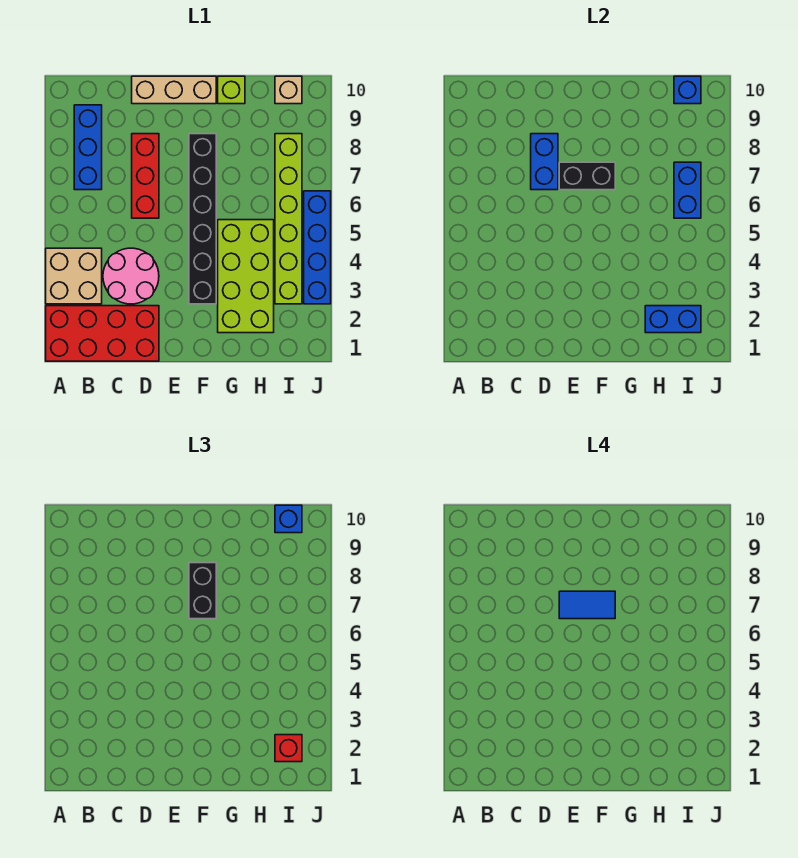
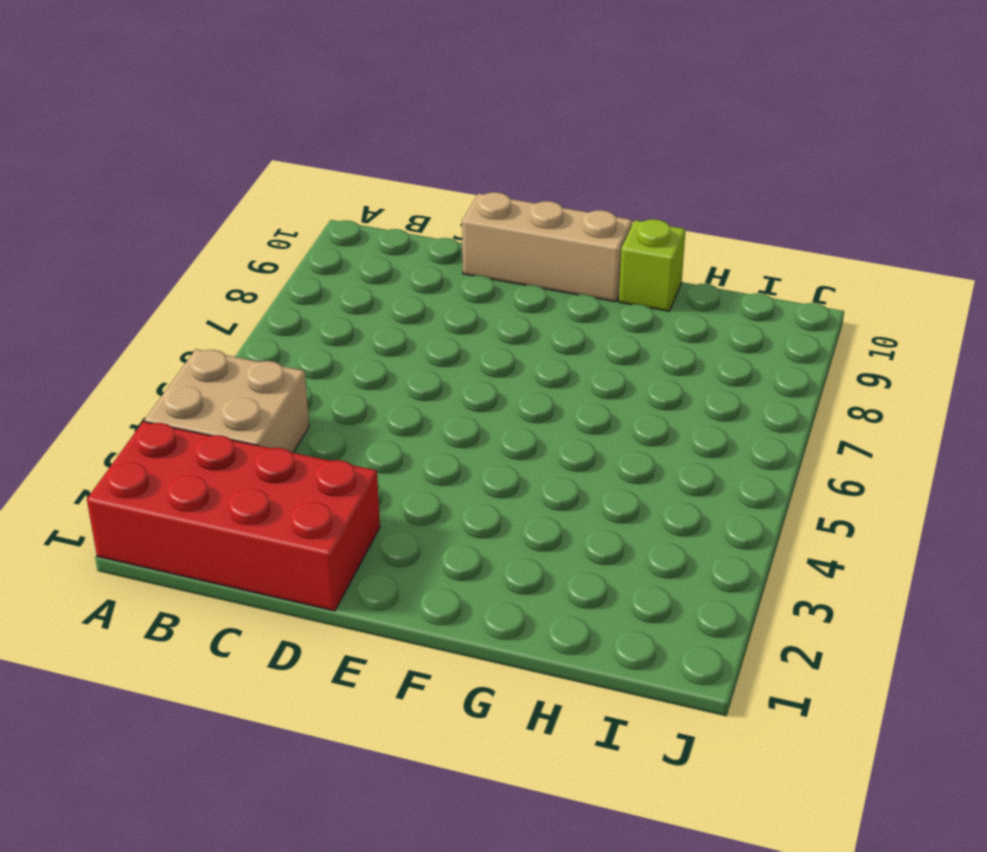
none -> blue brick B7:B9 level 1
none -> pink round brick C3:D4 level 1
none -> red brick D6:D8 level 1

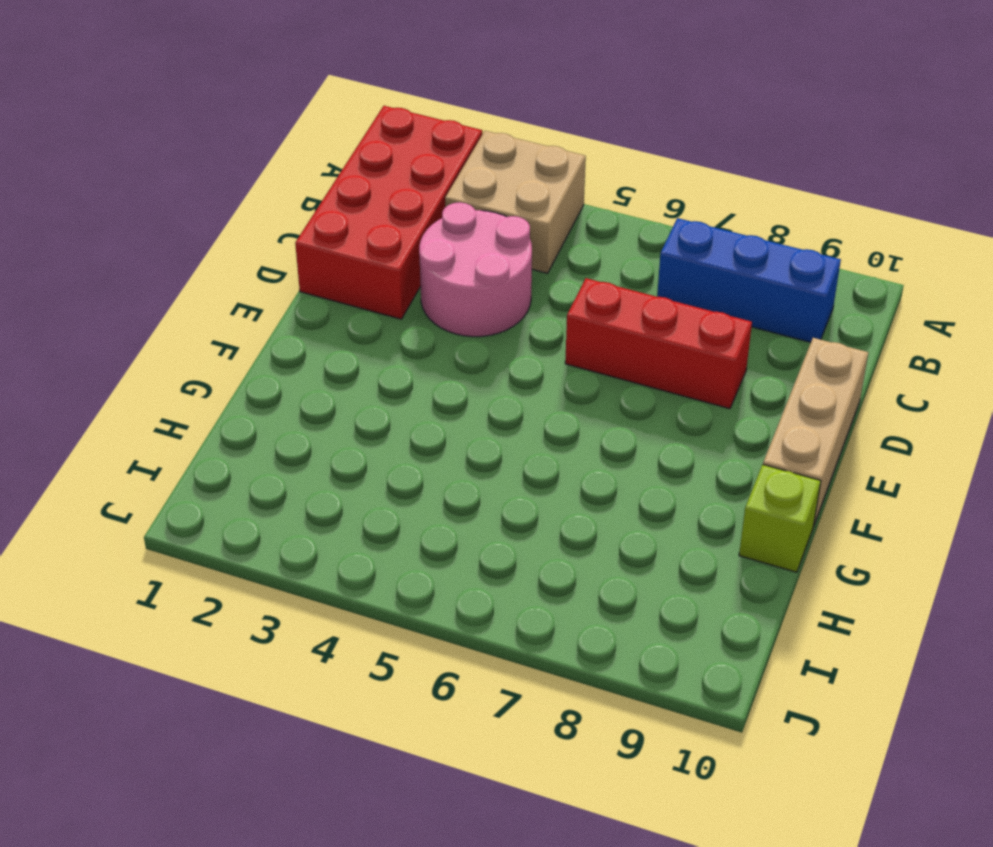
none -> black brick F3:F8 level 1
none -> lime brick G2:H5 level 1
none -> lime brick I3:I8 level 1

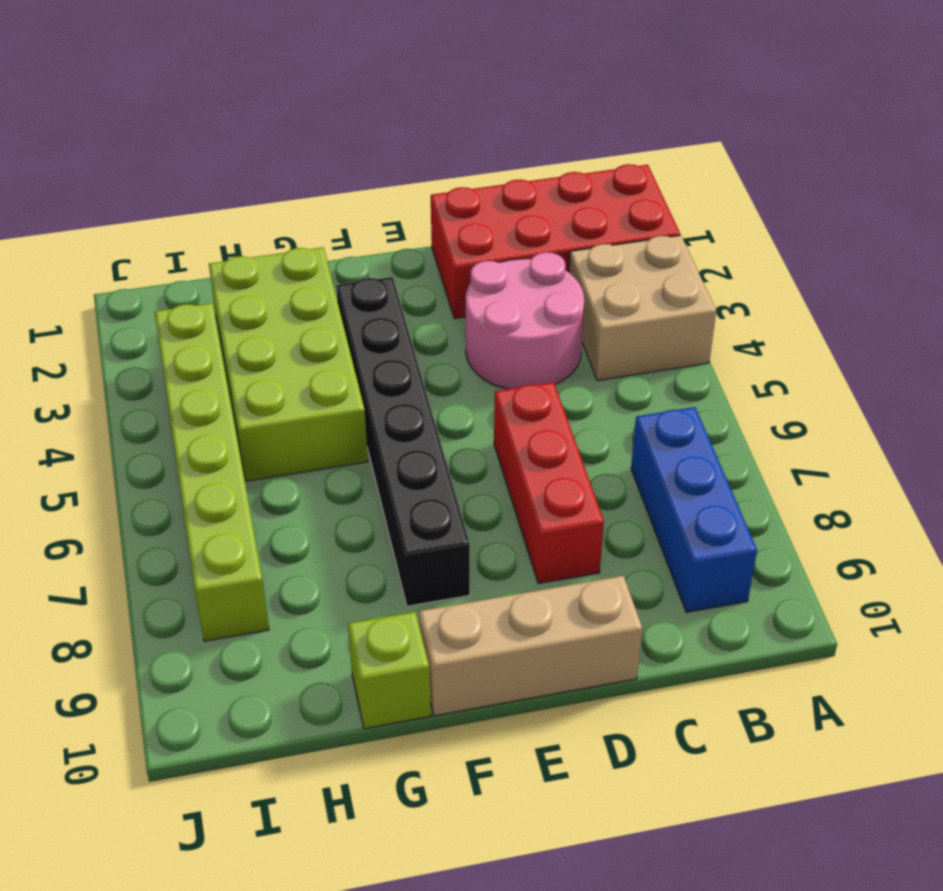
none -> tan brick I10 level 1
none -> blue brick J3:J6 level 1
none -> blue brick D7:D8 level 2

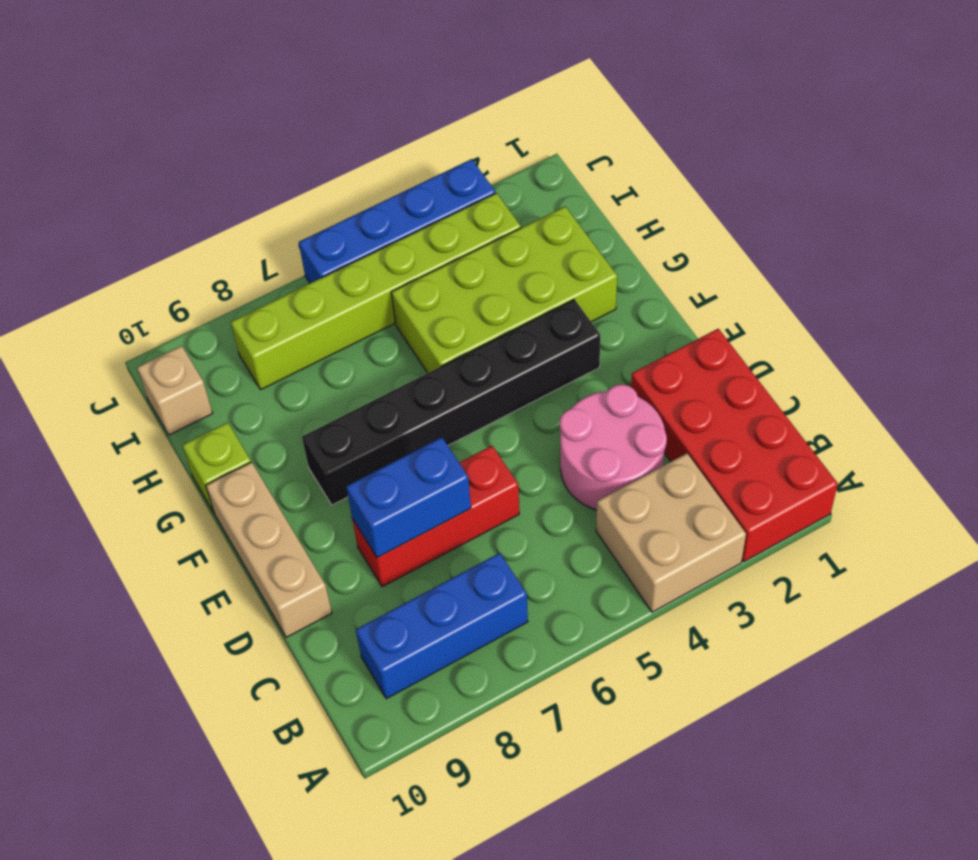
none -> black brick E7:F7 level 2
none -> blue brick H2:I2 level 2
none -> blue brick I6:I7 level 2

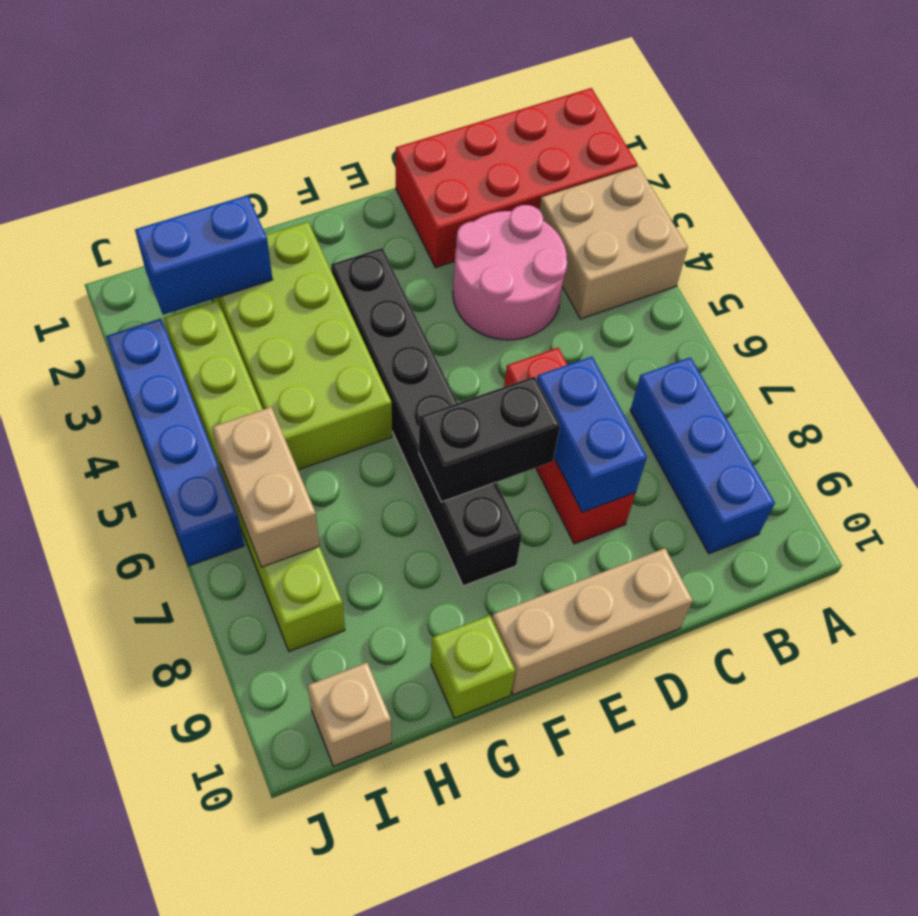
tan brick I6:I7 level 2 -> blue brick I6:I7 level 2
none -> blue brick I10 level 2
none -> black brick F7:F8 level 3
none -> red brick I2 level 3

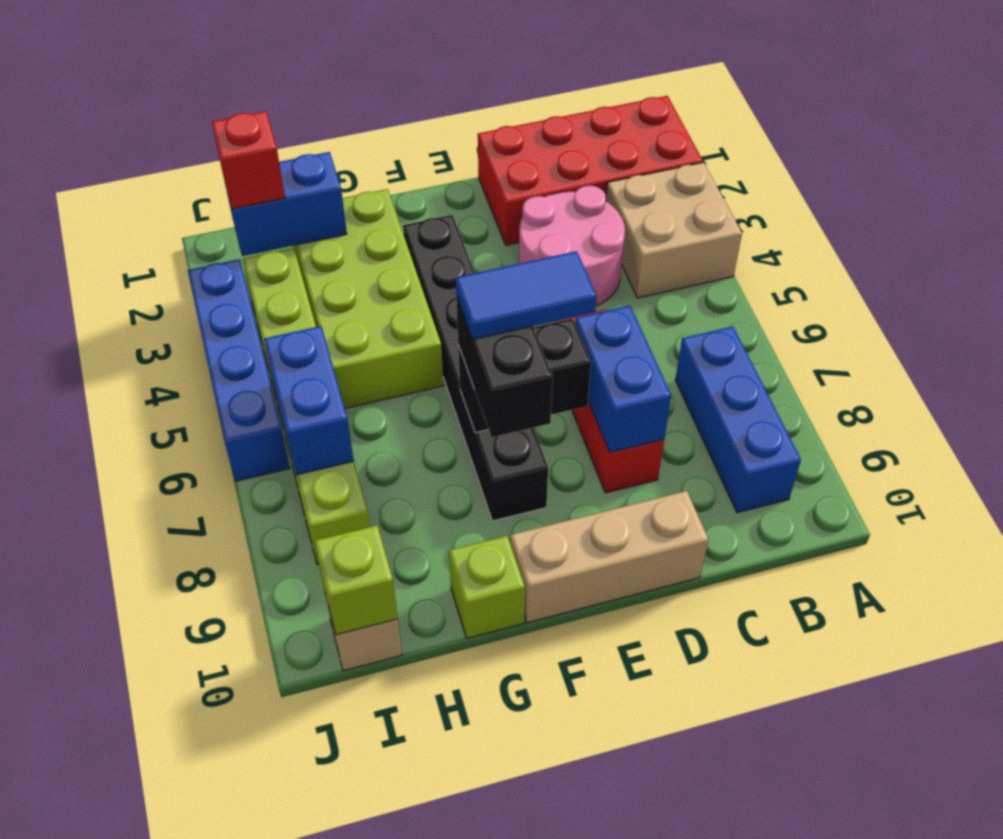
lime brick I10 level 2 -> blue brick I10 level 2
none -> blue brick I10 level 3

